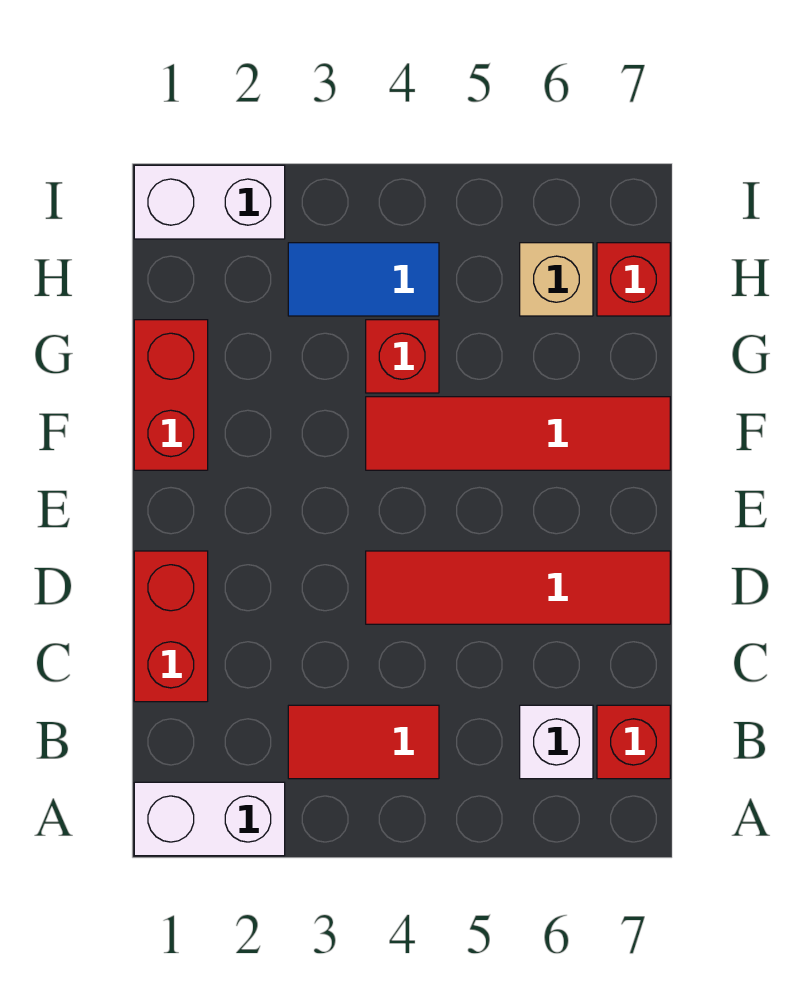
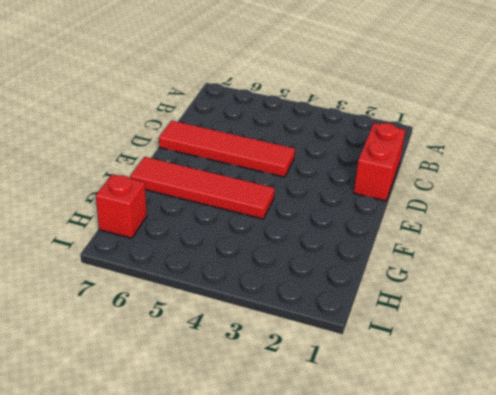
none -> white brick A1:A2 level 1
none -> red tile B3:B4 level 1
none -> white brick B6 level 1

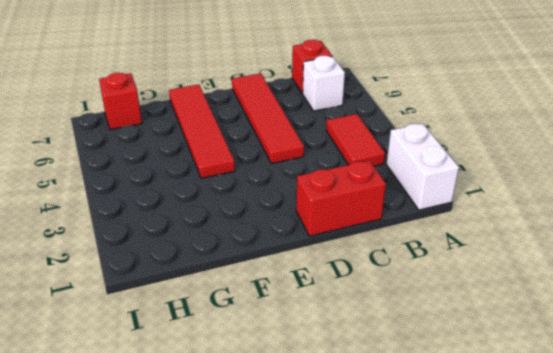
none -> red brick F1:G1 level 1
none -> red brick G4 level 1
none -> blue tile H3:H4 level 1

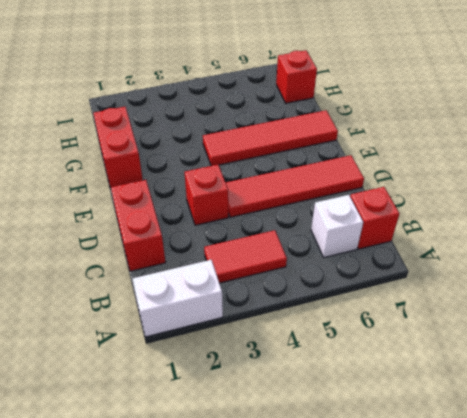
red brick D3 level 1 -> red brick G4 level 1
none -> blue tile H3:H4 level 1
none -> tan brick H6 level 1
none -> white brick I1:I2 level 1

